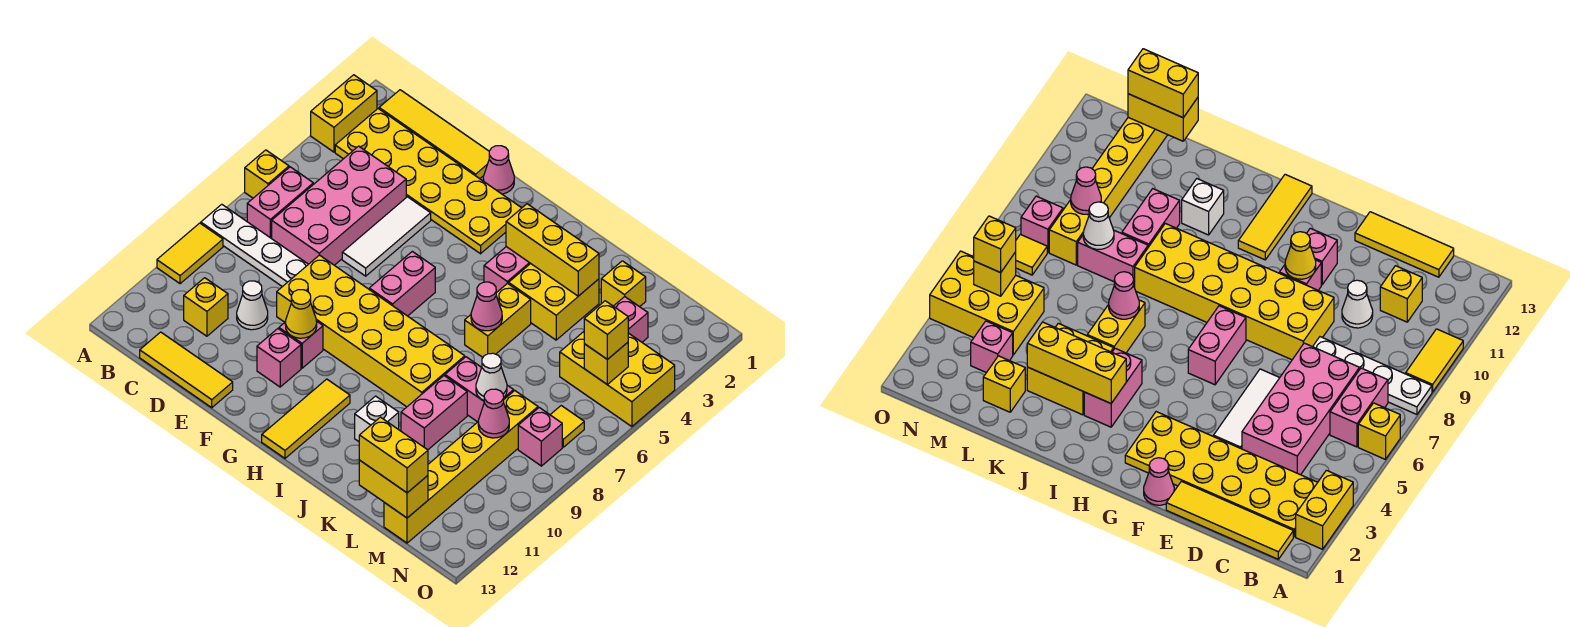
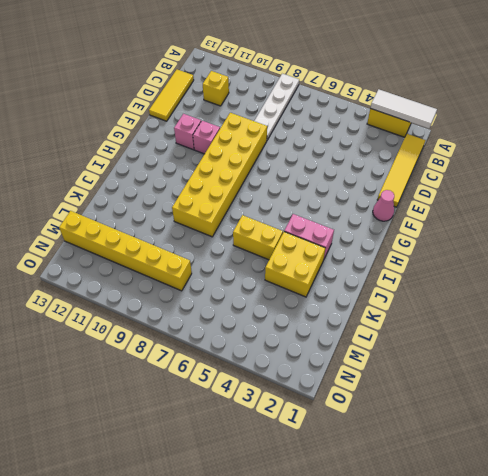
white tile A1:A3 level 2 -> white tile E4:E6 level 1
none -> yellow brick A6 level 1
none -> yellow tile A9:A10 level 1
none -> yellow plate B2:G3 level 1
none -> pink brick B6:B7 level 1

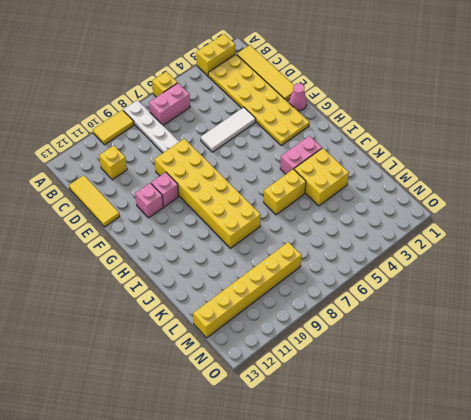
none -> pink brick C4:D7 level 1
none -> white cone D10 level 1
none -> pink brick G6:G7 level 1
none -> yellow tile H11:H13 level 1

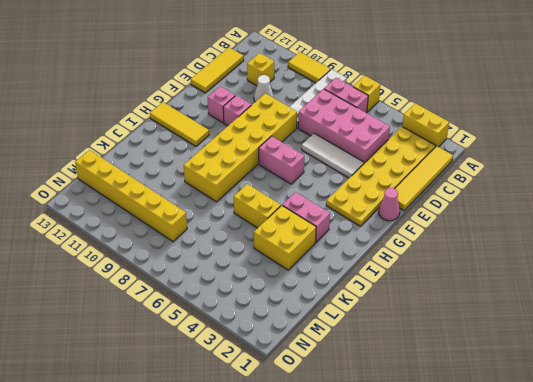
none -> white brick J11 level 1
none -> pink brick K8:L8 level 1
none -> pink brick K9:K10 level 1
none -> yellow brick L2 level 1

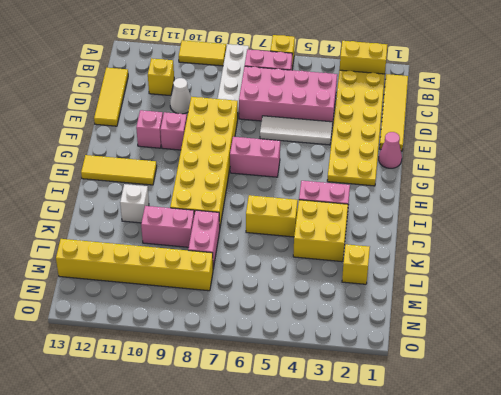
none -> pink brick M3 level 1
none -> yellow brick M4:O5 level 1
none -> yellow tile N7 level 1
none -> pink brick N8 level 1

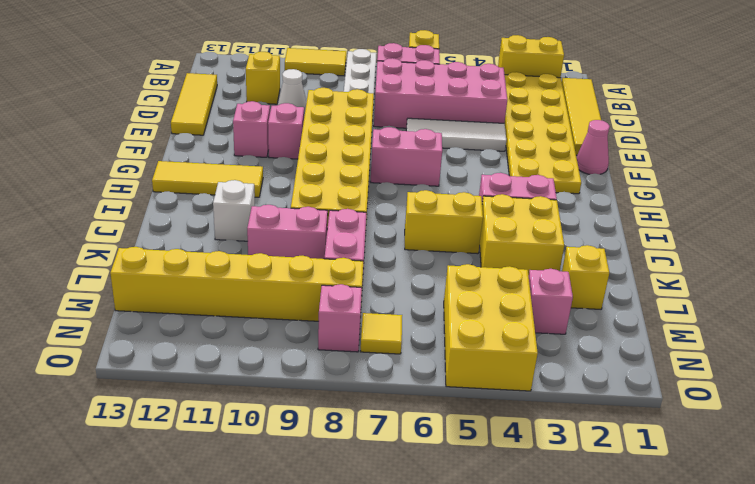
none -> yellow cone F10 level 2
none -> yellow brick I3:K3 level 2
none -> pink cone J6 level 2
none -> white cone L8 level 2

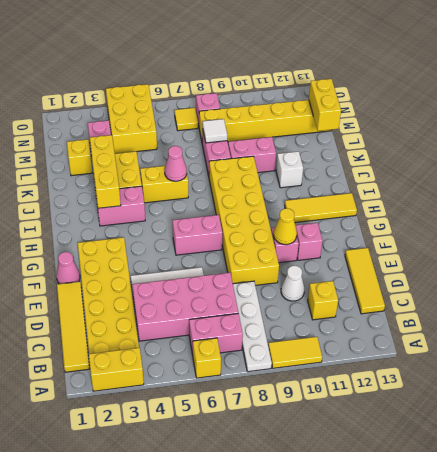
white tile L8 level 2 -> white cone L8 level 2
none -> pink cone M9 level 2
none -> yellow brick N5 level 2
none -> yellow brick L13:M13 level 3
none -> yellow brick N5 level 3

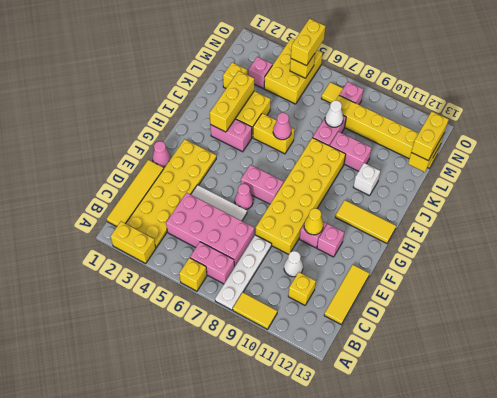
pink cone F6 level 1 -> pink cone M9 level 2
yellow brick N5:O5 level 3 -> yellow brick N5 level 3

